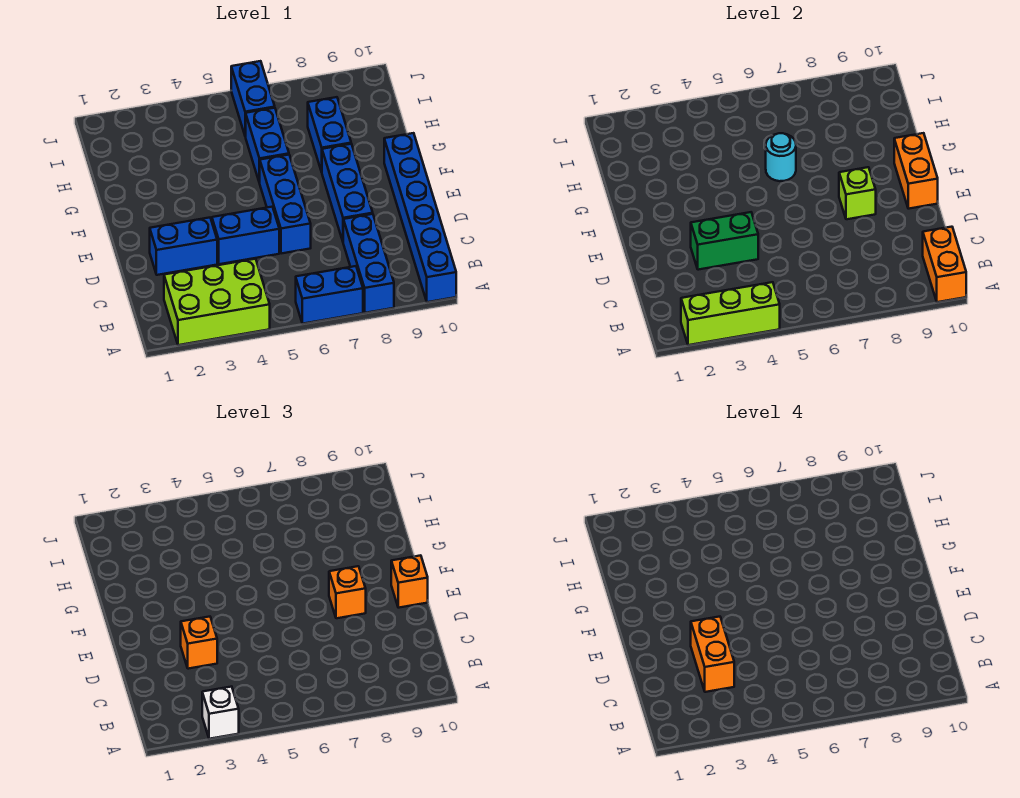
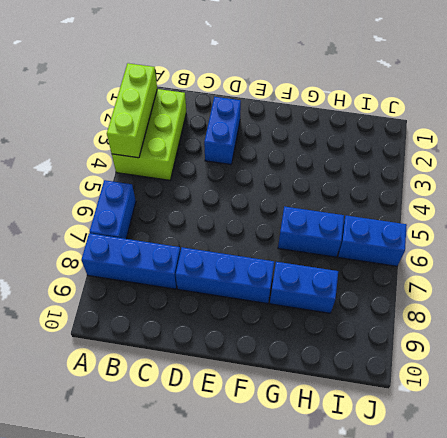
none -> blue brick A10:F10 level 1
none -> blue brick D4:D5 level 1
none -> blue brick D6:F6 level 1

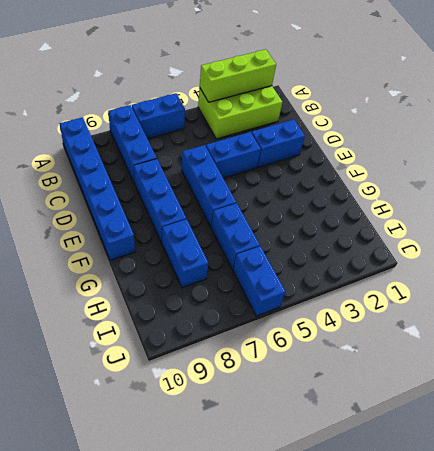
none -> orange brick A10:B10 level 2
none -> green brick D3:D4 level 2
none -> lime brick E8 level 2

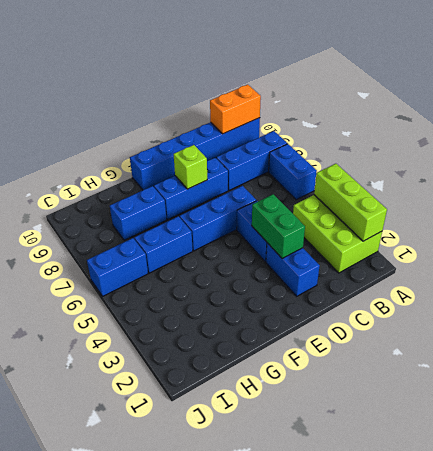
none -> orange brick E10:F10 level 2
none -> cyan round brick G6 level 2
none -> white brick A3 level 3

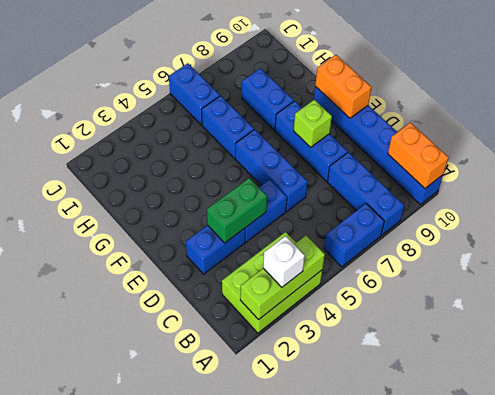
none -> cyan round brick G6 level 2
none -> orange brick D3 level 3
none -> orange brick E8 level 3

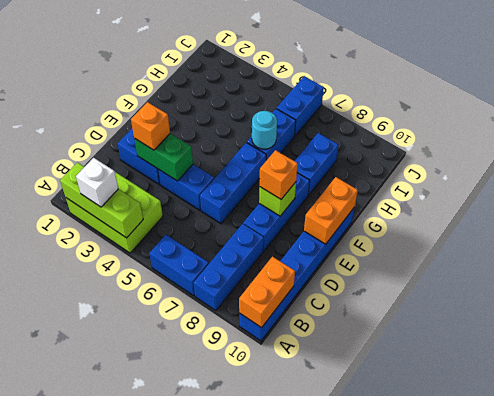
none -> orange brick E10 level 3
none -> orange brick C3:D3 level 4

